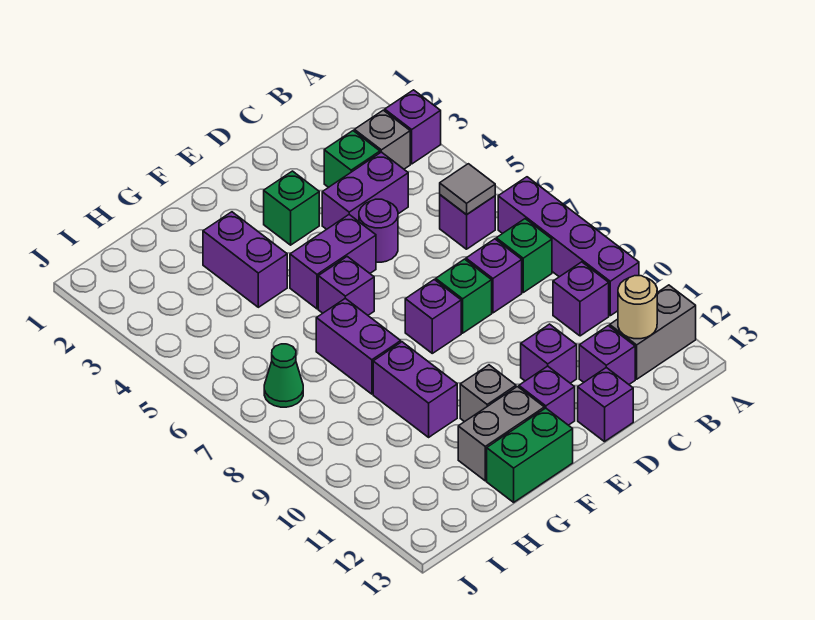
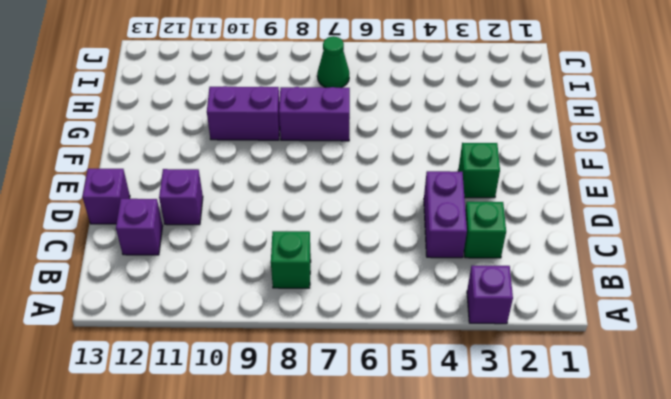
none -> purple brick A7:A10 level 1
none -> grey brick A12:B12 level 1
none -> grey brick B3 level 1

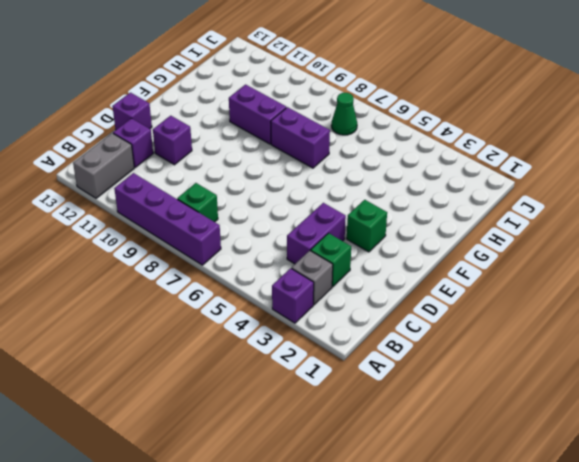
none -> purple brick B6 level 1
none -> purple brick B10 level 1
none -> purple brick C8 level 1

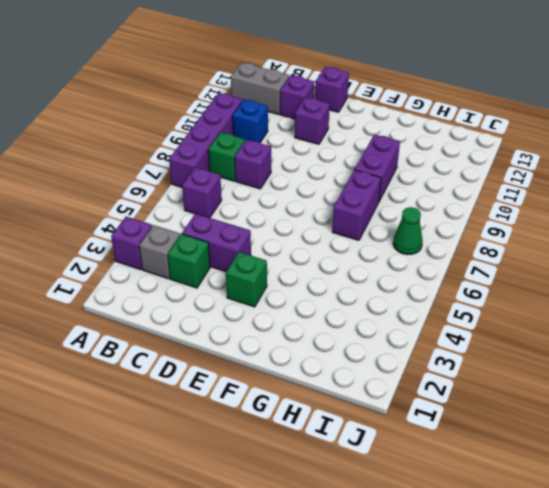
blue brick B10 level 1 -> purple brick B10 level 1
none -> purple round brick D5 level 1
none -> green brick D8 level 1
none -> purple brick E5:F5 level 1

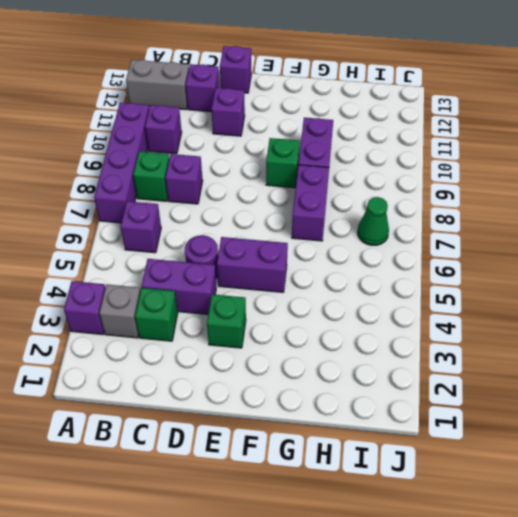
green brick F9 level 1 -> green brick D8 level 1
none -> purple brick E8 level 1
none -> purple brick E12 level 1
none -> purple brick F6 level 1

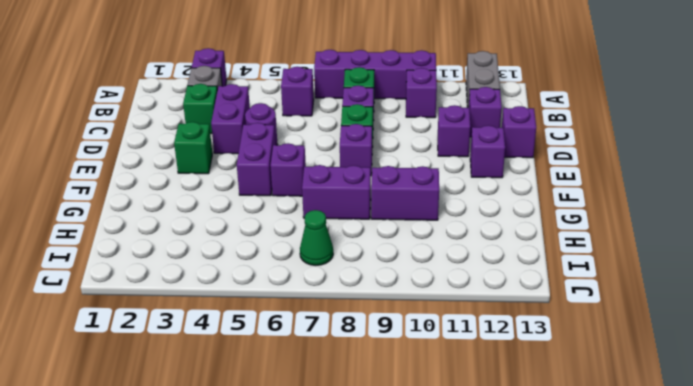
none -> grey brick F11 level 1
none -> grey brick F12:G12 level 1
none -> green brick F13:G13 level 1

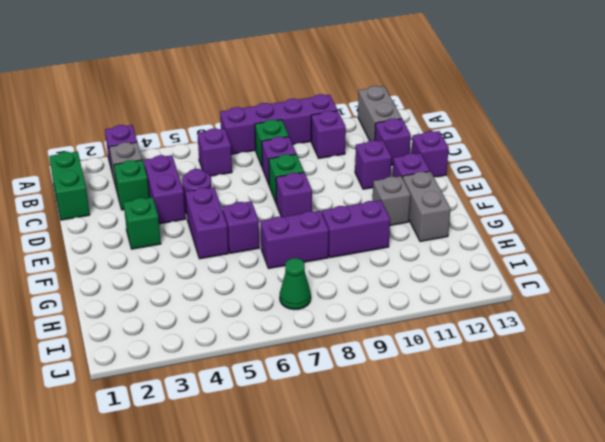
green brick B1:C1 level 1 -> green brick F13:G13 level 1
none -> purple brick G3:G4 level 1
none -> grey tile B6 level 2
none -> tan round brick B12 level 2

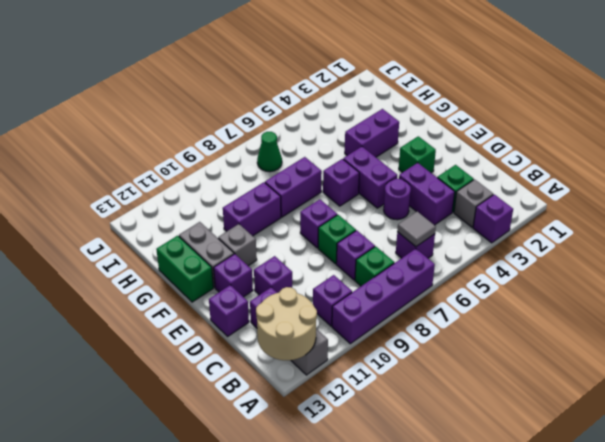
tan round brick A12:B13 level 2 -> tan round brick B12 level 2

